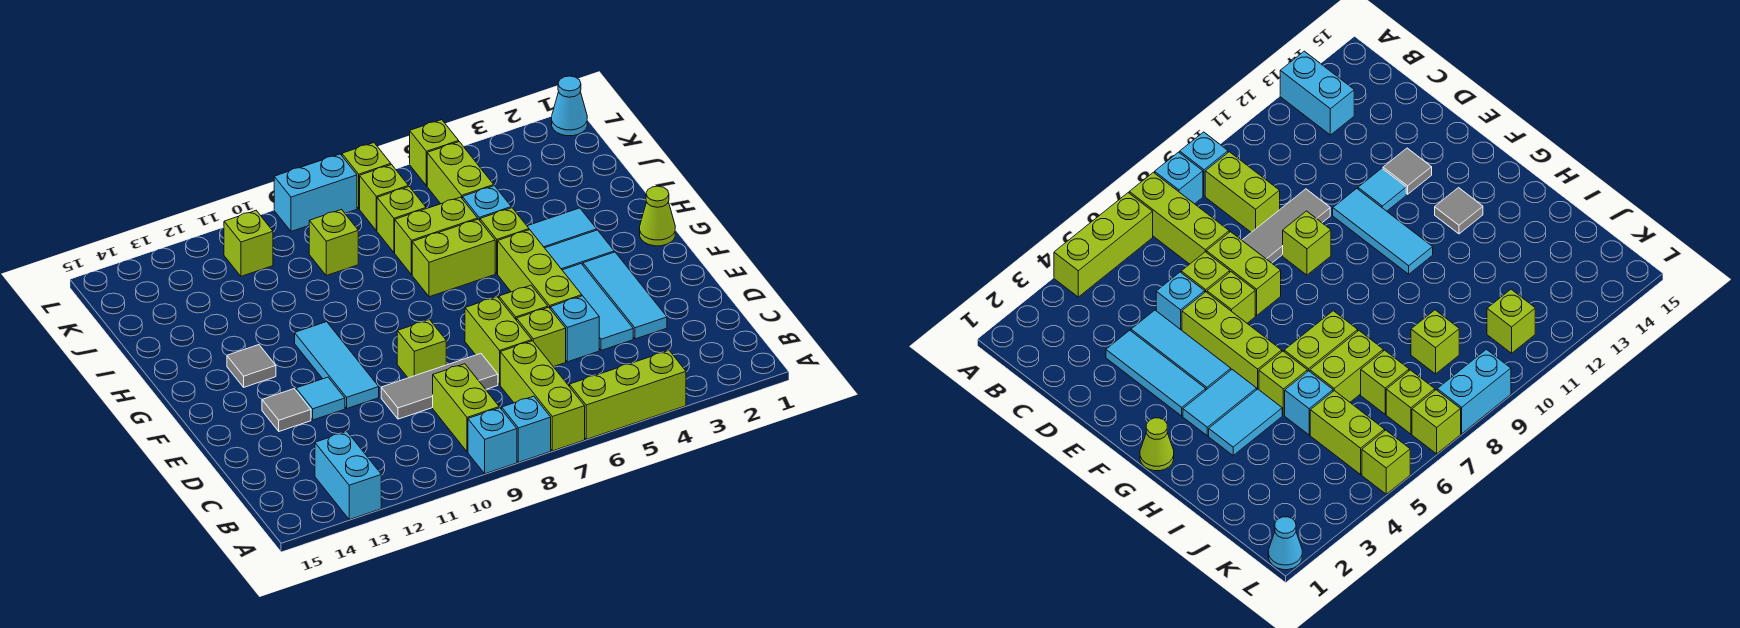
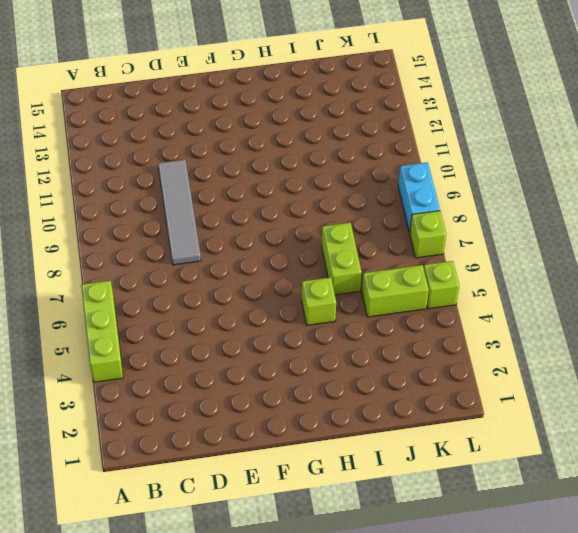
grey tile D8:D11 level 1 -> grey tile D8:D10 level 1
none -> lime brick A7:C7 level 1
none -> cyan brick A8 level 1
none -> cyan brick A9 level 1
none -> cyan brick A13:B13 level 1

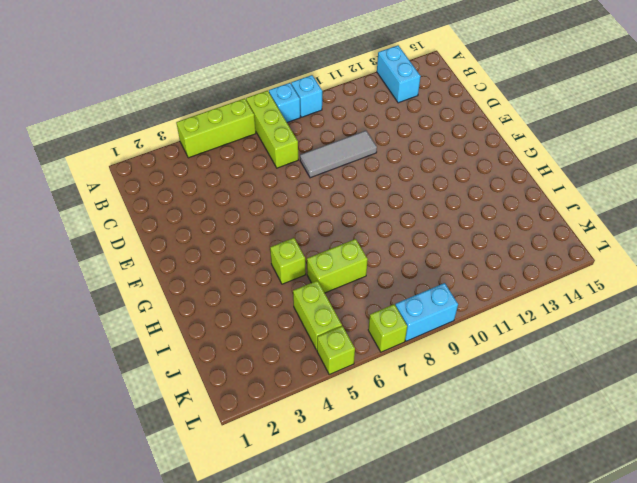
none -> lime brick B9:C9 level 1
none -> cyan tile D3:F3 level 1
none -> cyan tile D4:F4 level 1
none -> cyan brick D5 level 1

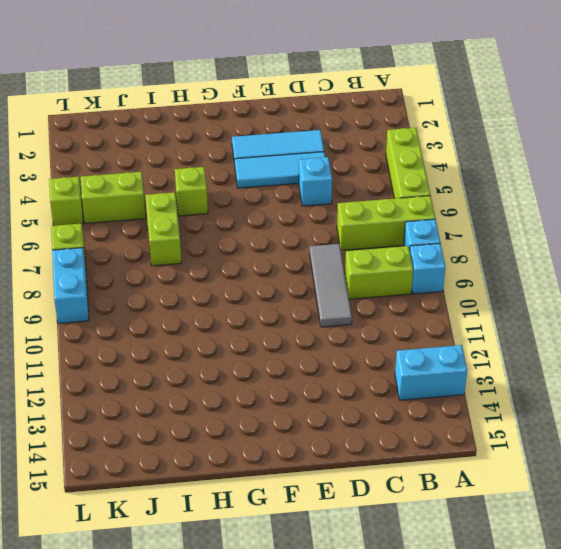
none -> lime brick D6 level 1
none -> lime brick D7:E7 level 1
none -> lime brick E5:G5 level 1
none -> lime brick E6 level 1

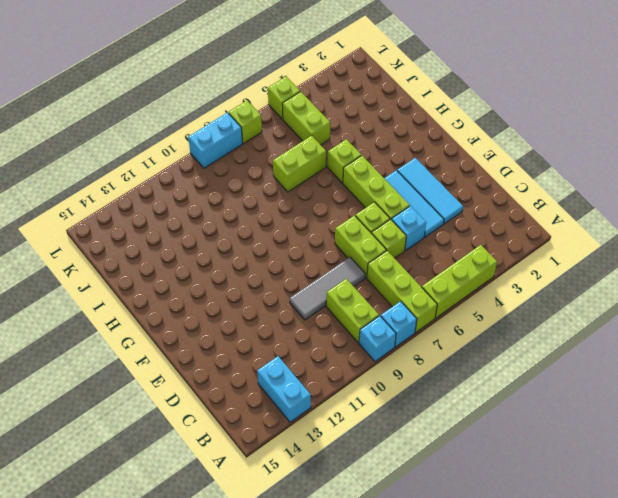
none -> lime brick E9 level 1
none -> cyan tile E11:G11 level 1
none -> cyan tile E12 level 1
none -> grey tile E13 level 1

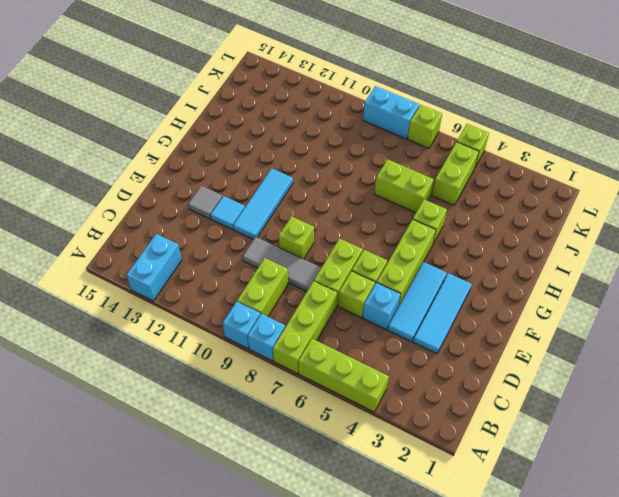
none -> lime cone G1 level 1
none -> cyan tile G3:G4 level 1
none -> grey tile G13 level 1
none -> cyan tile H3:H4 level 1

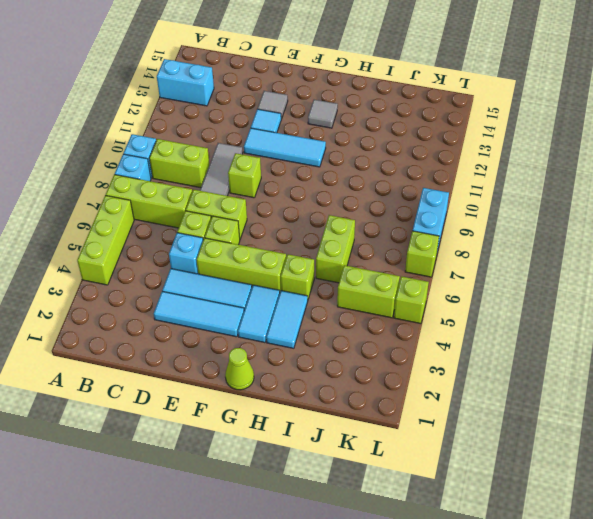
none -> lime brick H6:H7 level 1
none -> cyan brick I5 level 1
none -> lime brick J7 level 1
none -> lime brick J9 level 1

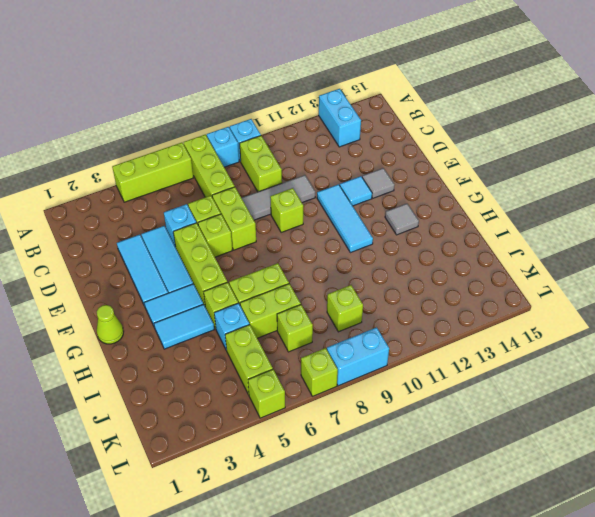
none -> lime brick K7 level 1
none -> lime brick K11 level 1
none -> cyan cone L1 level 1

